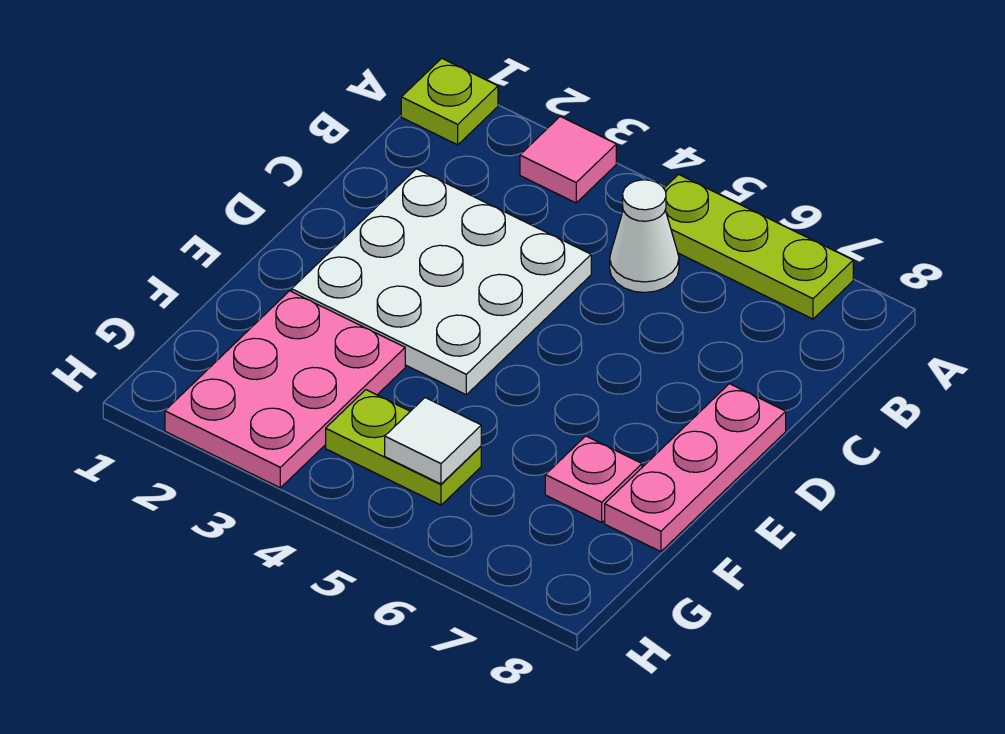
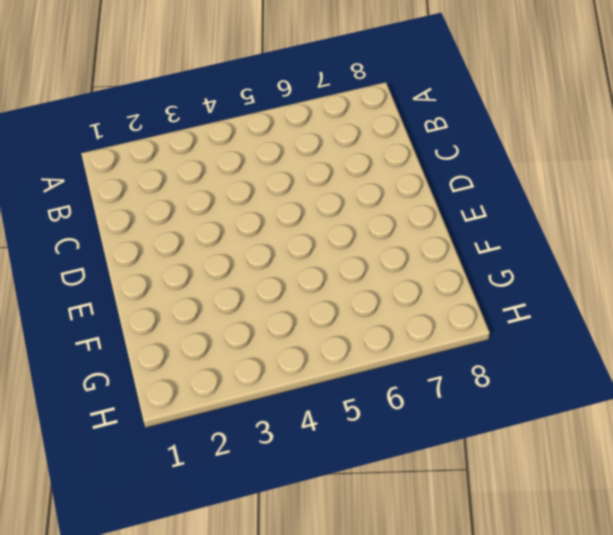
none -> lime plate A1 level 1
none -> pink tile A3 level 1

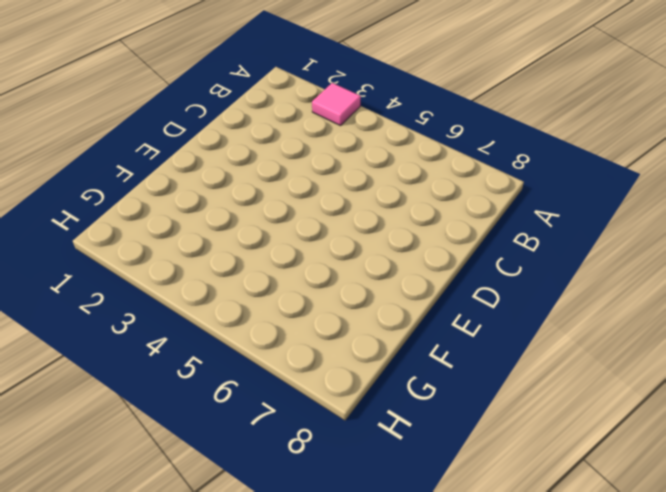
none -> lime plate A1 level 1
none -> lime plate A5:A7 level 1

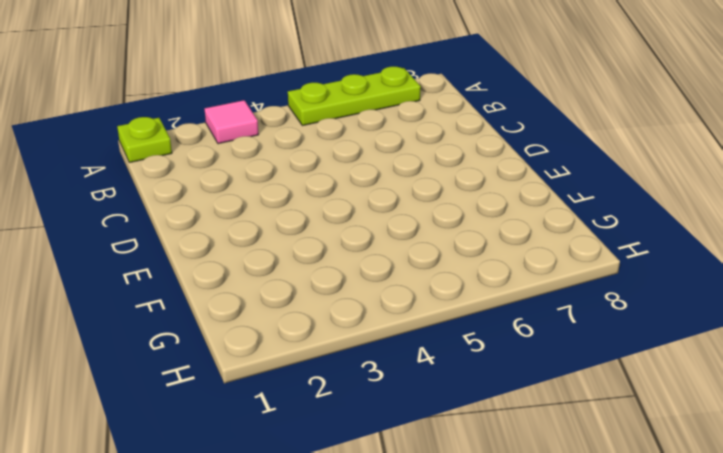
none -> white cone B5 level 1
none -> white plate C2:E4 level 1

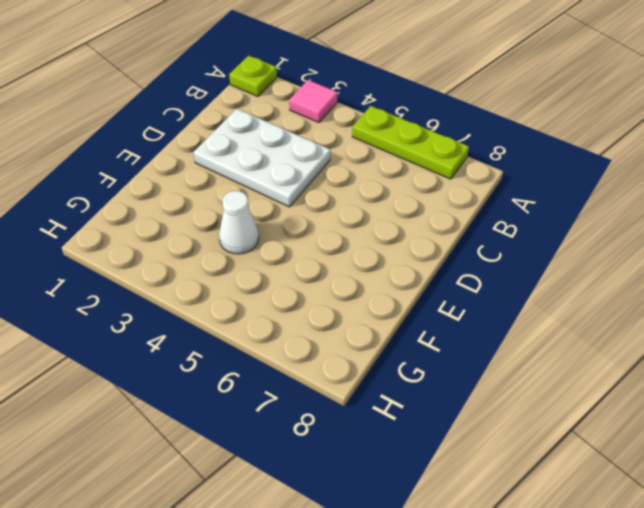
white plate C2:D4 level 1 -> white plate C2:E4 level 1
white cone F4 level 1 -> white cone B5 level 1
none -> pink plate D8:F8 level 1
none -> pink plate F2:H3 level 1

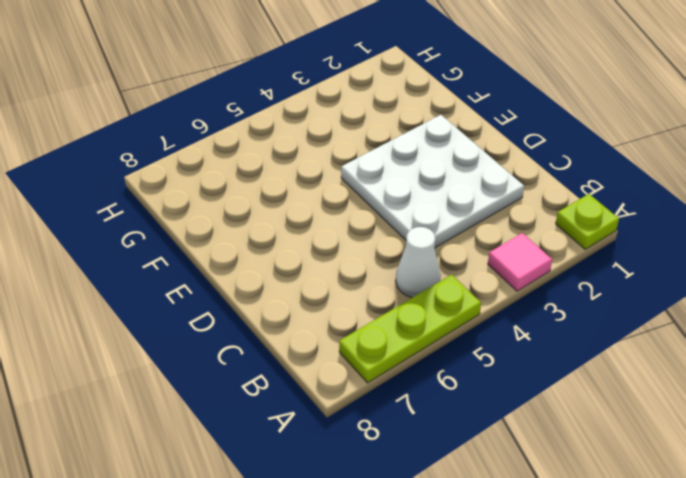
none -> pink plate D8:F8 level 1
none -> pink plate F2:H3 level 1

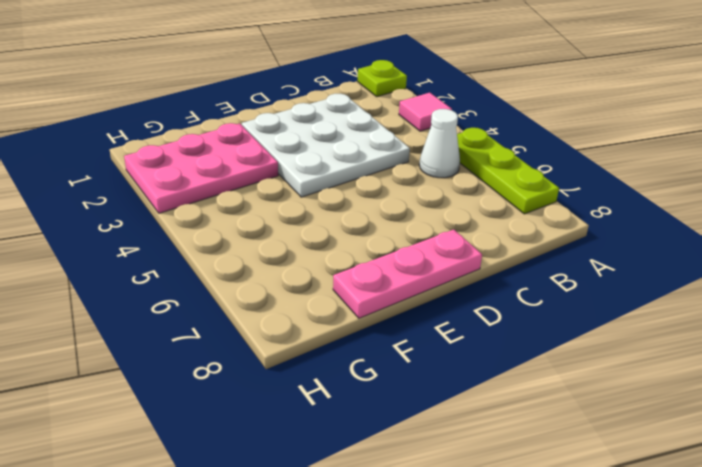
none -> pink plate F7 level 1
none -> lime plate G4:G5 level 1

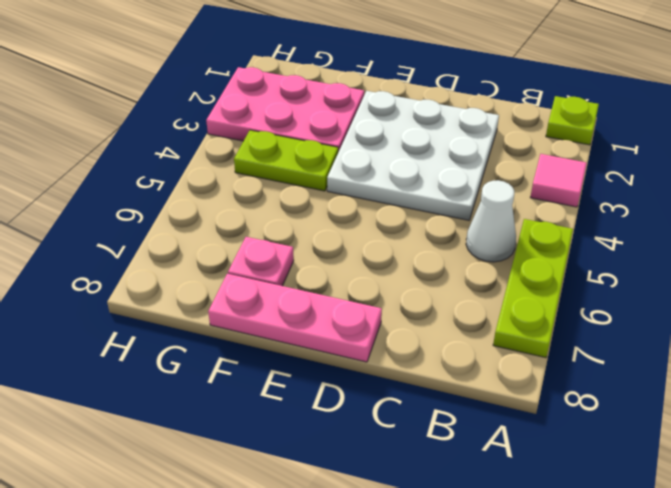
lime plate F4:G4 level 1 -> lime plate G4:G5 level 1
none -> white tile G5 level 2

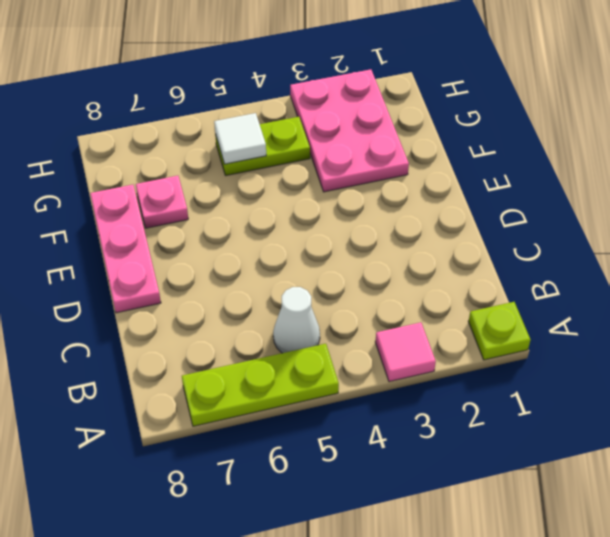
none -> white plate C2:E4 level 1

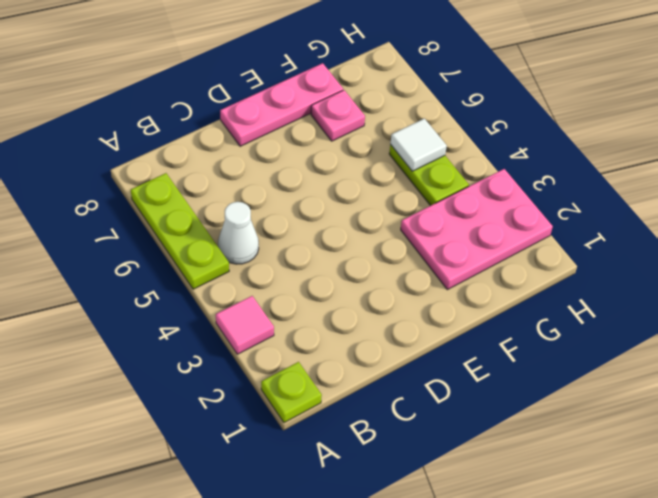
none -> white plate C2:E4 level 1

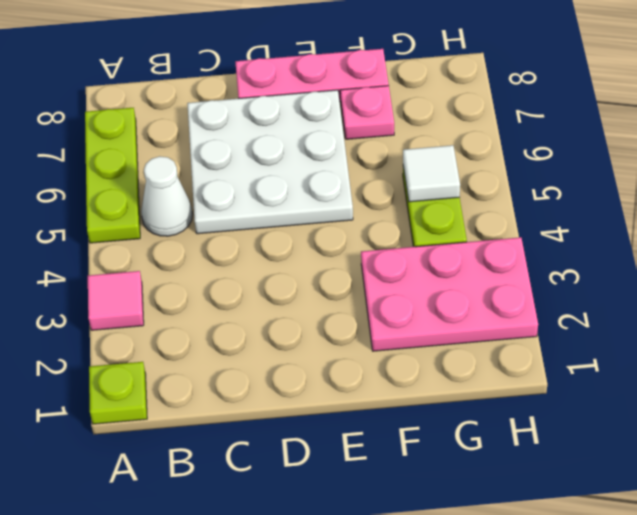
white plate C5:E7 level 1 -> white plate C2:E4 level 1

